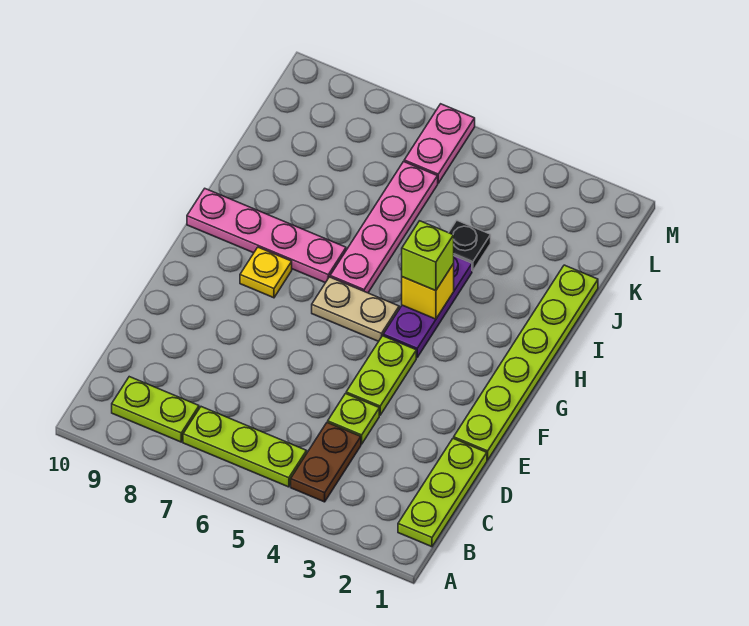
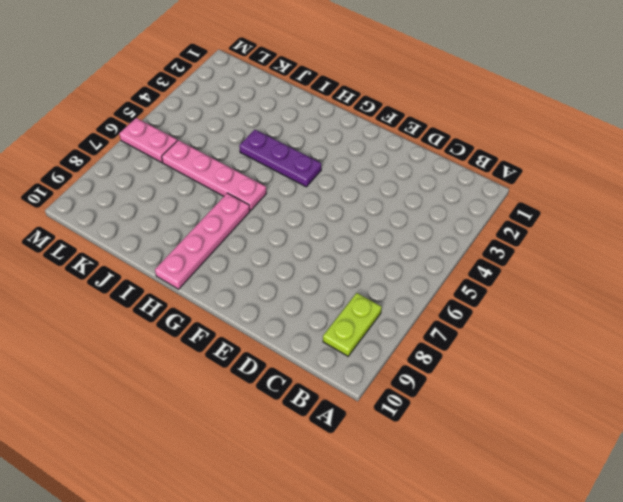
none -> lime plate B1:D1 level 1
none -> brown plate B4:C4 level 1
none -> lime plate B5:B7 level 1

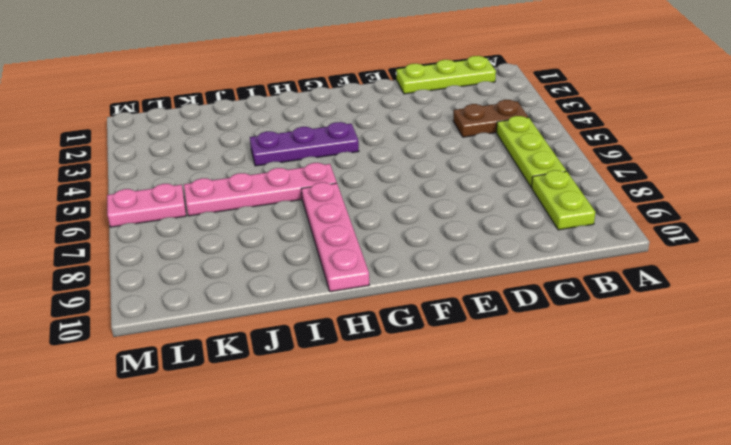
none -> lime plate D4 level 1
none -> lime plate E1:J1 level 1
none -> lime plate E4:F4 level 1

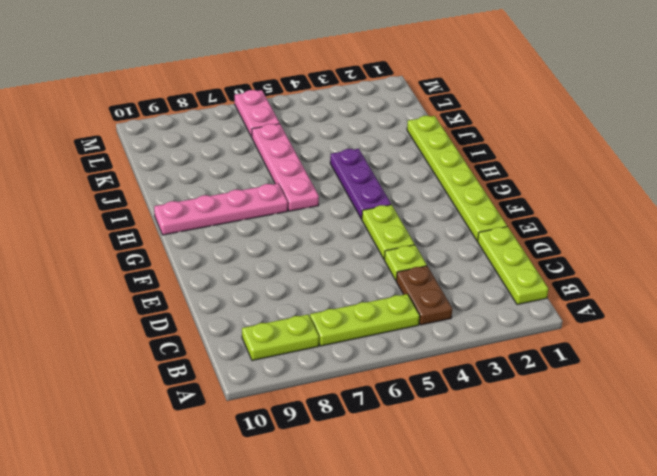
none -> tan plate G5:G6 level 1
none -> yellow plate G8 level 1
none -> black plate J4 level 1

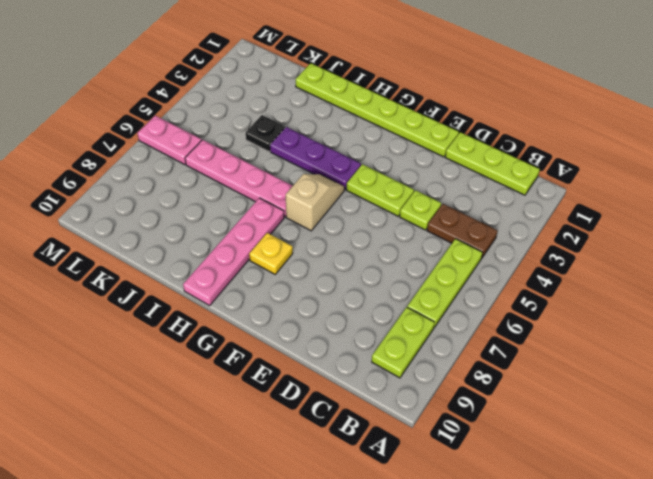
tan slope G5:G6 level 1 top 6 -> tan plate G5:G6 level 1
none -> yellow brick H4 level 2
none -> lime brick H4 level 3

